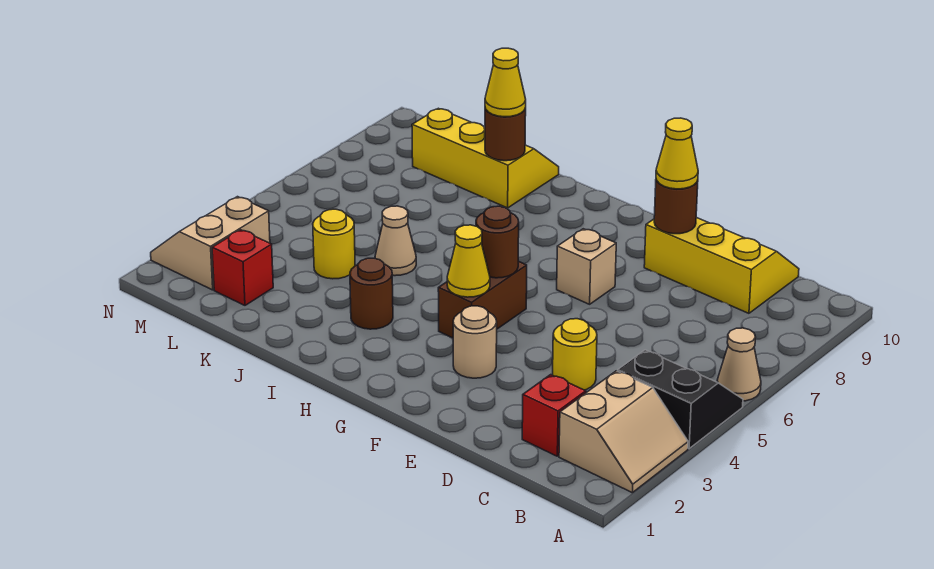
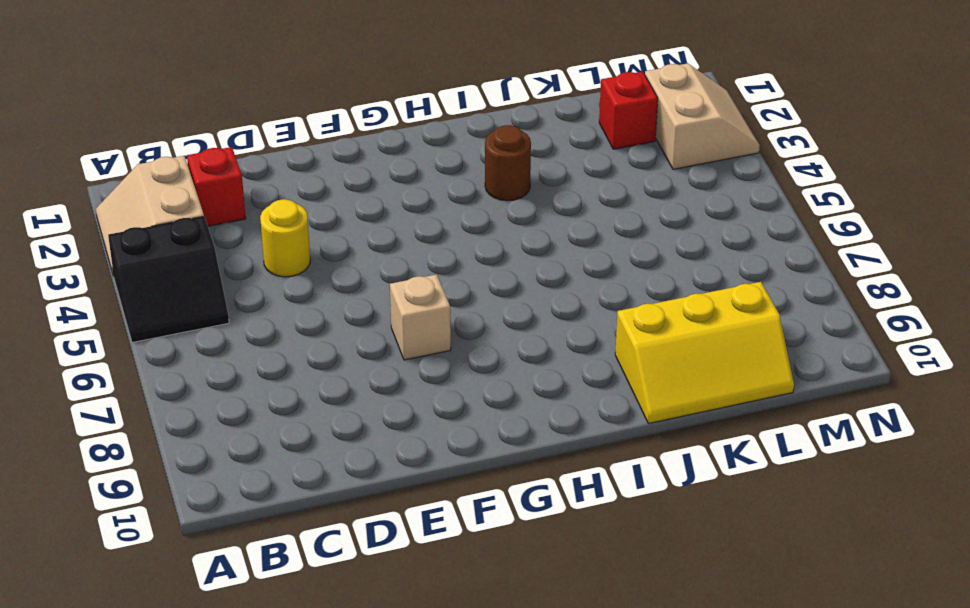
none -> tan cone A6 level 1
none -> yellow slope C9:E10 level 1 top 9
none -> tan round brick F3 level 1

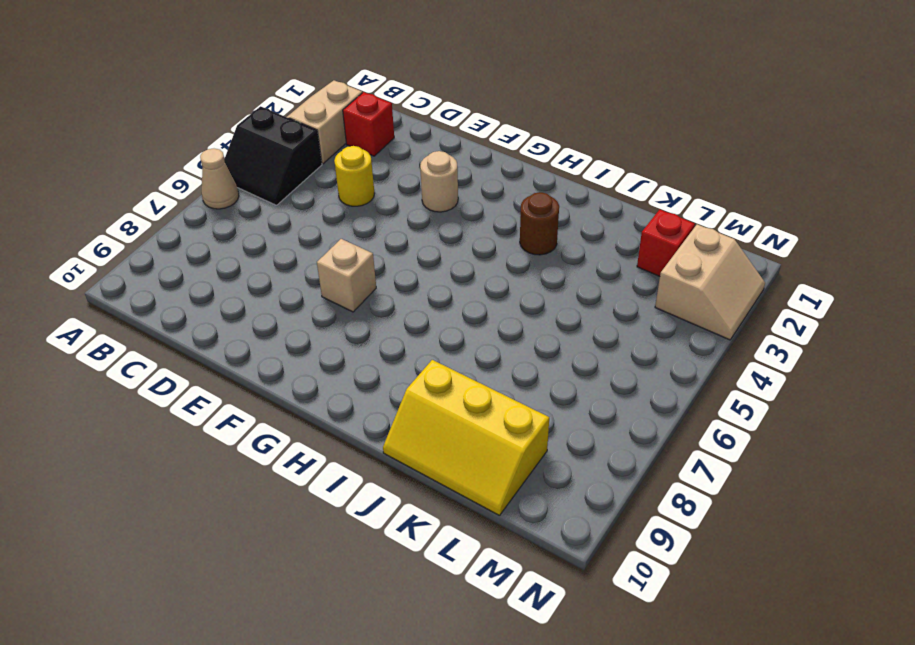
none -> yellow slope C9:E10 level 1 top 9
none -> brown brick G4:G5 level 1
none -> tan cone J5 level 1

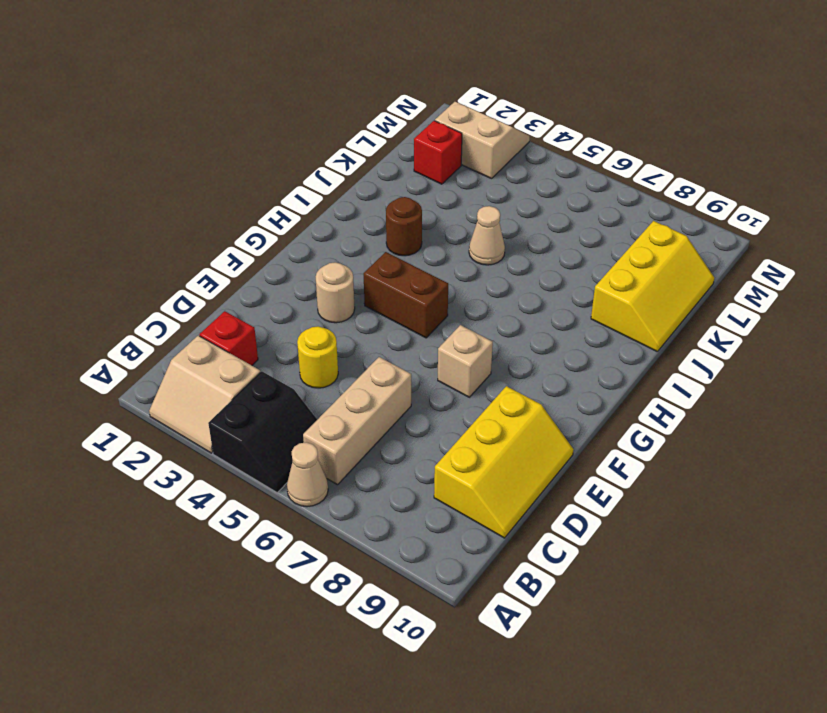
tan brick B6:D6 level 1 -> none
none -> yellow round brick K4 level 1
none -> brown round brick E9 level 2
none -> yellow cone G4 level 2

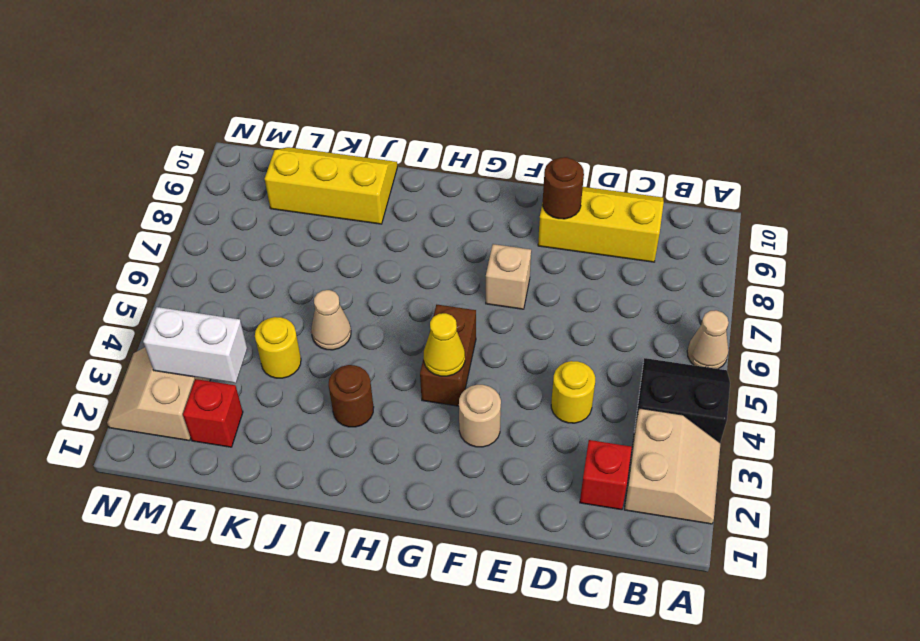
white brick L3:M3 level 2 -> none
none -> brown round brick G5 level 2
none -> brown round brick J9 level 2
none -> yellow cone E9 level 3

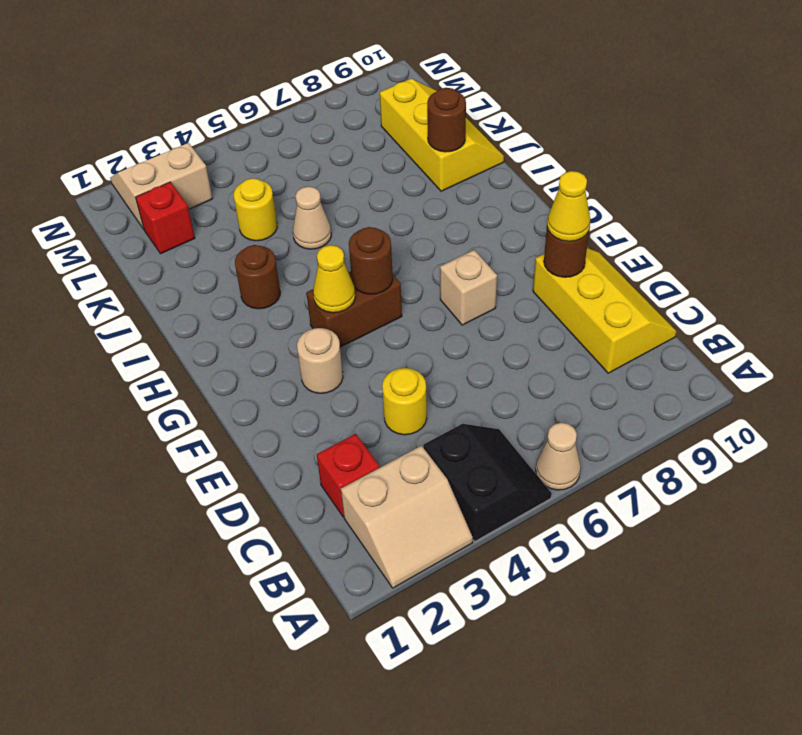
none -> yellow cone J9 level 3

